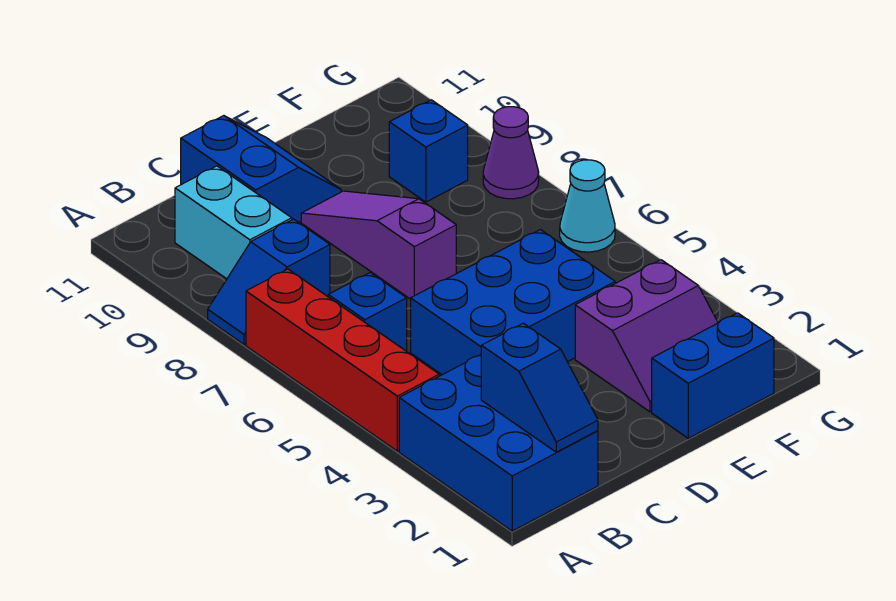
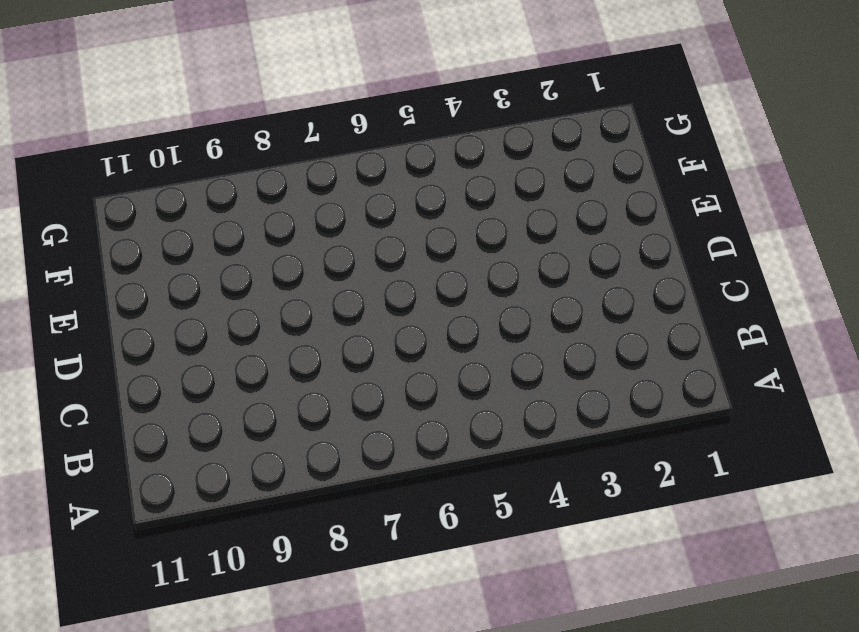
none -> blue brick A1:B3 level 1
none -> red brick A4:A7 level 1
none -> blue slope A8:B8 level 1 top B

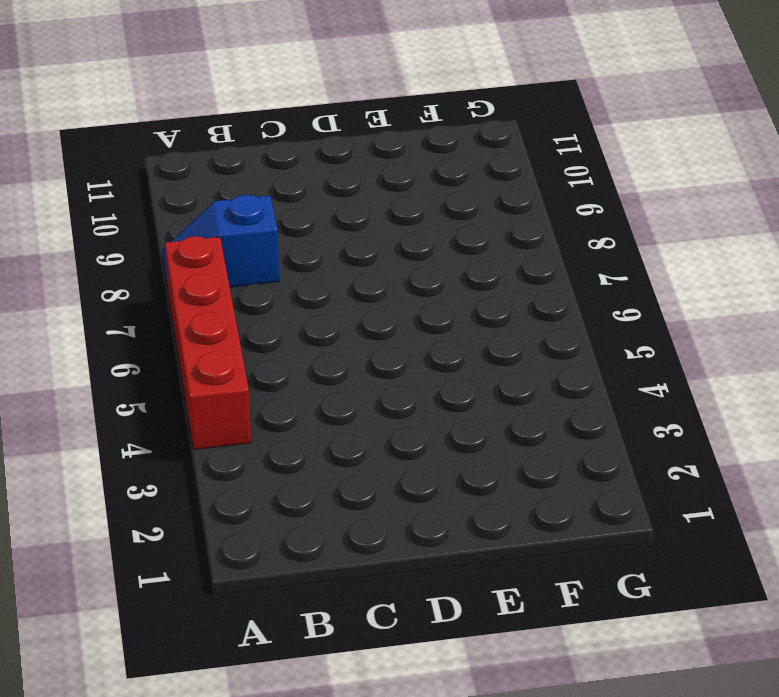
none -> blue brick A1:B3 level 1
none -> blue brick B6 level 1
none -> cyan brick B9:B10 level 1

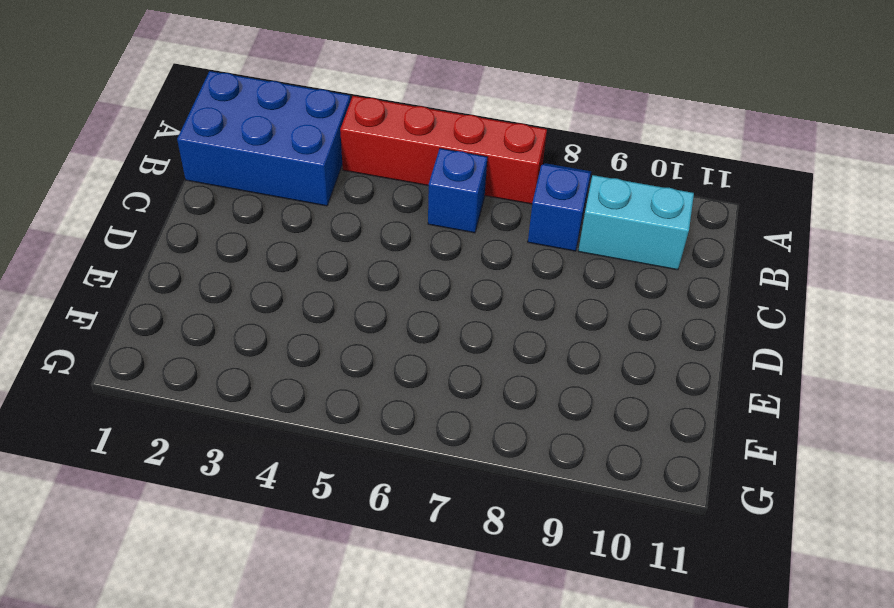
none -> blue brick C4:E5 level 1
none -> blue slope C10:D11 level 1 top C
none -> purple slope D7:D9 level 1 top 7

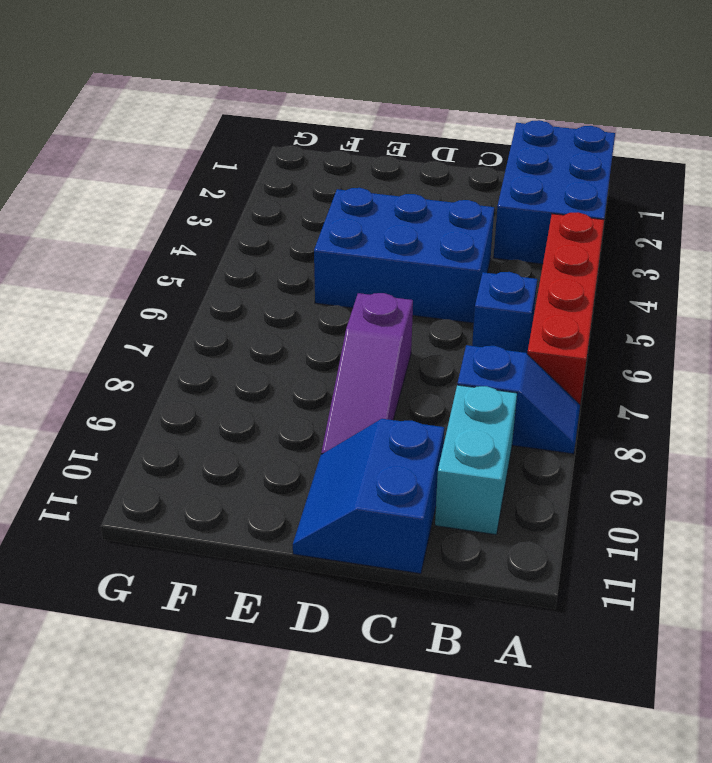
none -> blue brick E1:F1 level 1
none -> purple slope E2:F3 level 1 top 3
none -> blue brick F9 level 1

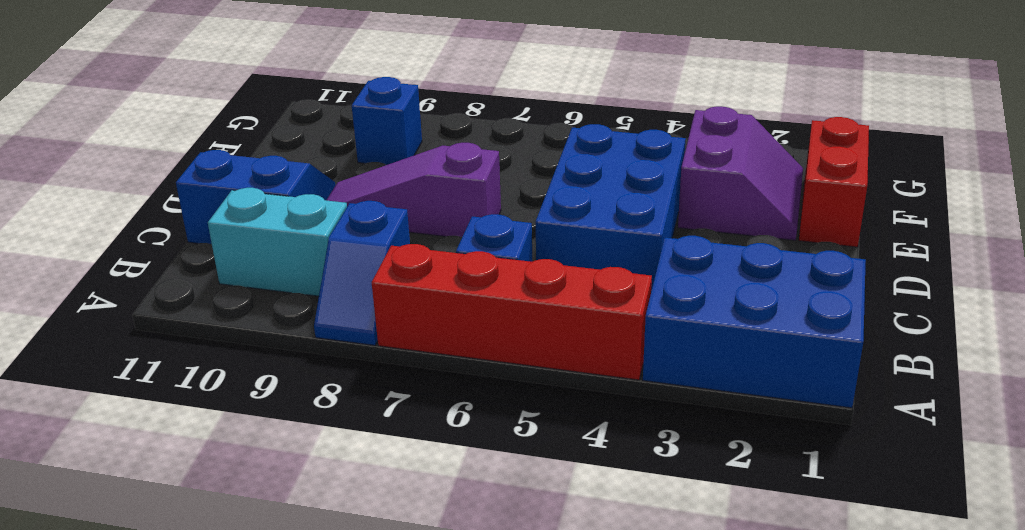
red brick E1:F1 level 1 -> blue brick E1:F1 level 1
none -> cyan cone G6 level 1
none -> purple cone G8 level 1
none -> blue slope B1:B2 level 2 top 2

